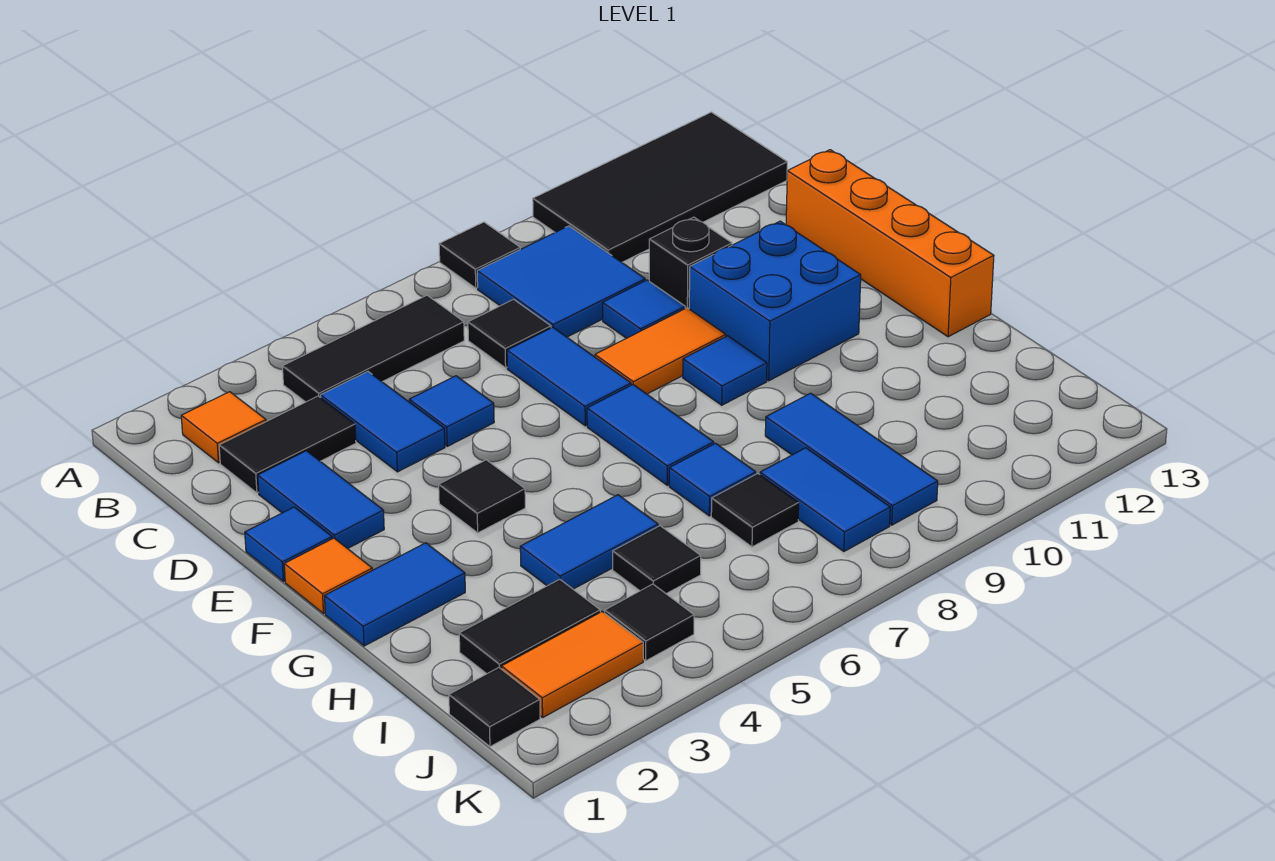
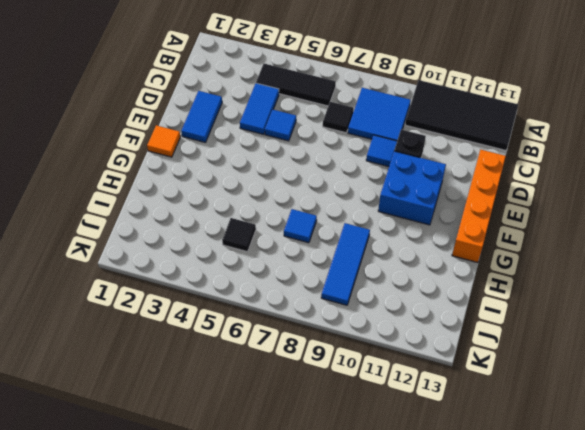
none -> black tile A8 level 1
none -> orange tile B2 level 1
none -> black tile C2:C3 level 1
none -> blue tile D7:E7 level 1

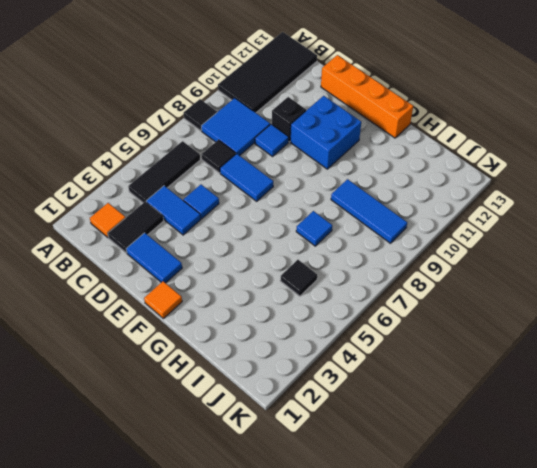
none -> blue tile E1 level 1
none -> orange tile E8:E9 level 1
none -> black tile F4 level 1
none -> blue tile F7:G7 level 1

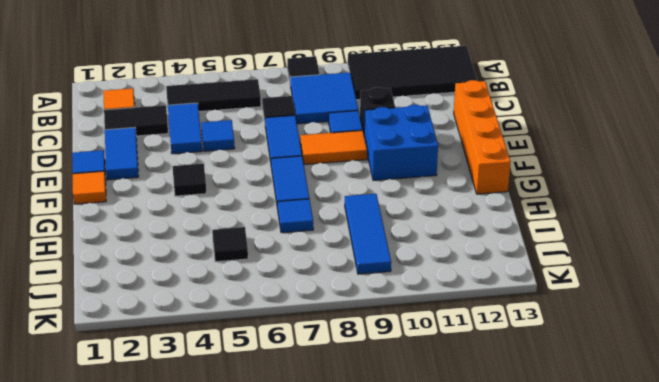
none -> blue tile F9 level 1
none -> blue tile G1:G2 level 1
none -> blue tile H4:H5 level 1
none -> black tile I2:I3 level 1

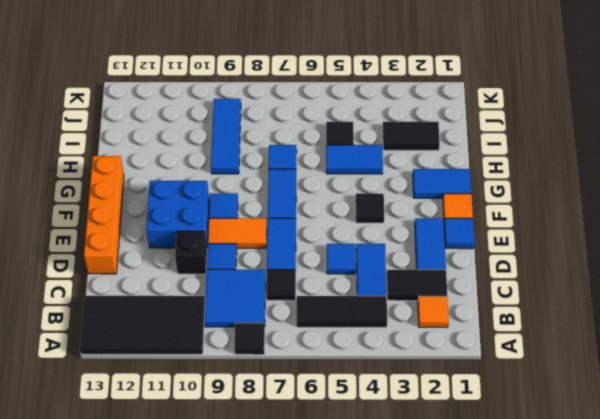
none -> black tile I7 level 1
none -> blue tile I8:J8 level 1
none -> black tile J1 level 1
none -> orange tile J2:J3 level 1

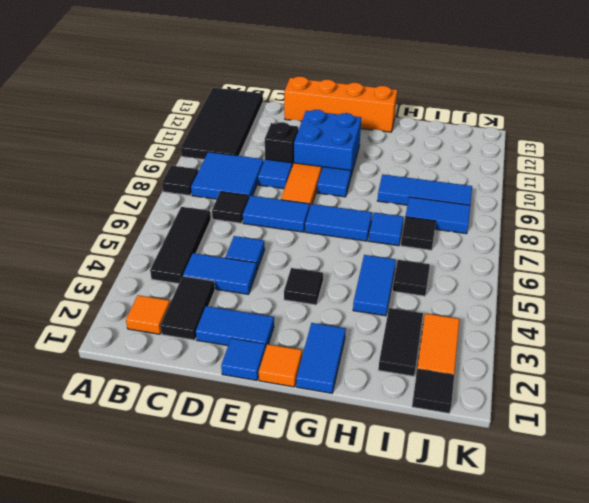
none -> black tile J4 level 1

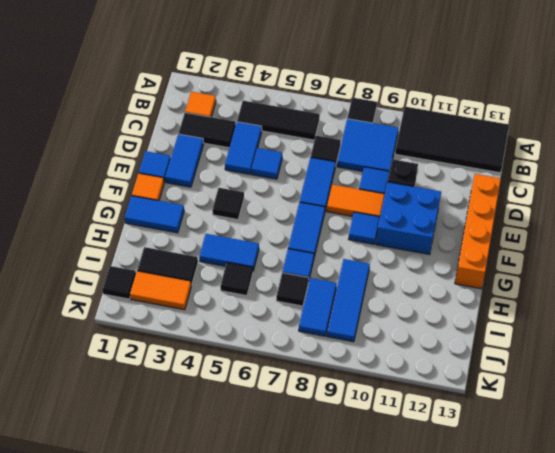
none -> black tile J4 level 1

